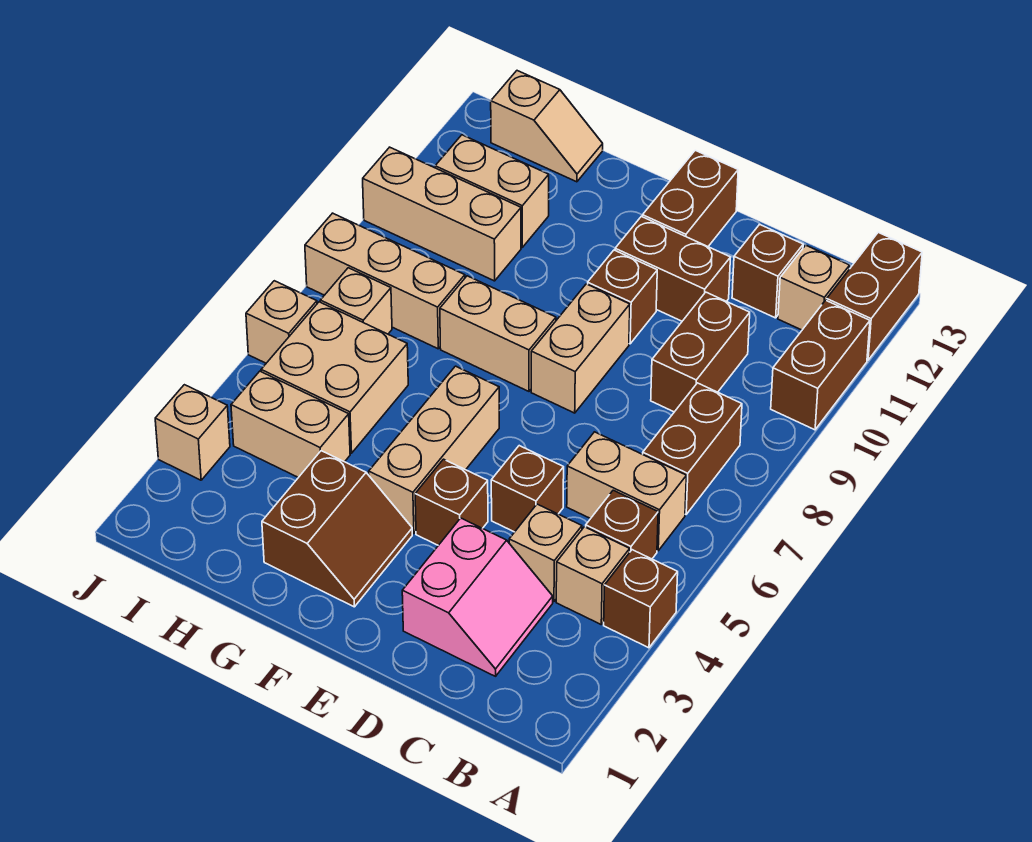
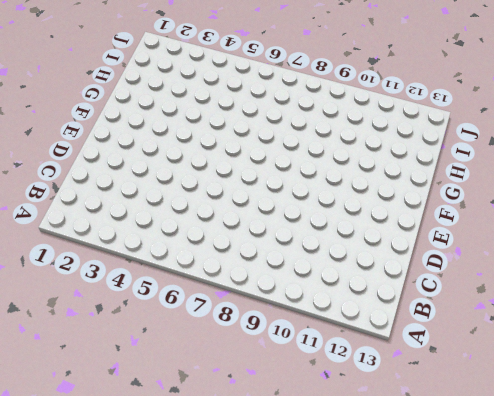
none -> brown brick A4 level 1
none -> brown brick A10:A11 level 1
none -> brown brick A12:A13 level 1
none -> tan brick B4 level 1

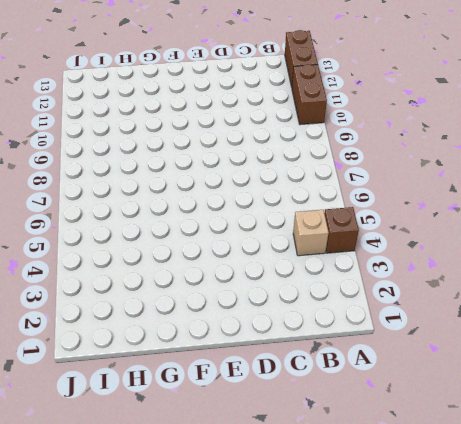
none -> brown brick B5 level 1
none -> tan brick B6:C6 level 1
none -> brown brick B7:B8 level 1
none -> tan brick B12 level 1

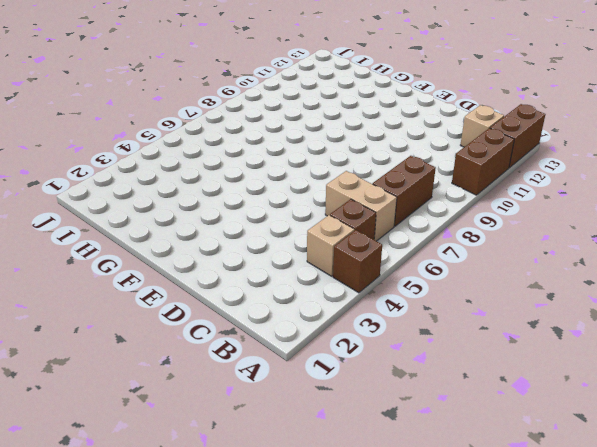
none -> pink slope C2:D3 level 1 top D
none -> tan brick C4 level 1
none -> brown brick C9:C10 level 1
none -> brown brick C12 level 1

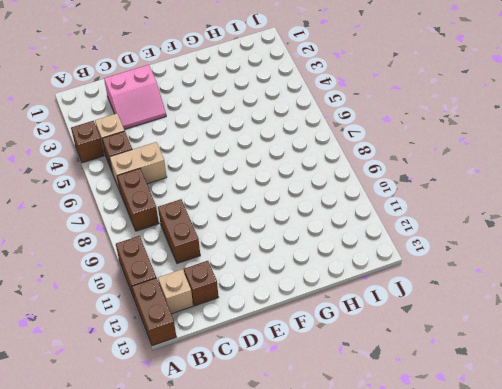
pink slope C2:D3 level 1 top 2 -> pink slope C2:D3 level 1 top D
none -> tan brick C4 level 1
none -> brown brick D5 level 1
none -> brown brick D11:E11 level 1
none -> brown brick E4 level 1

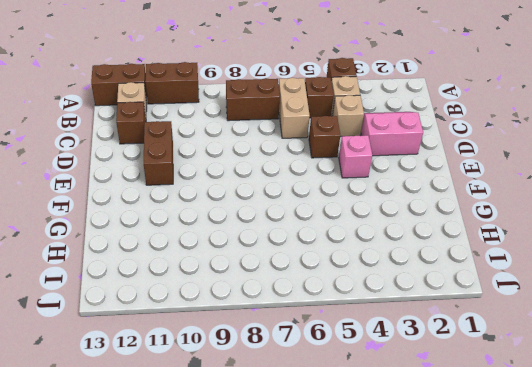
pink brick E4 level 1 -> brown brick E4 level 1
none -> brown brick C9:C10 level 1
none -> tan brick E8:E9 level 1
none -> brown brick E10 level 1
none -> brown brick E12:E13 level 1

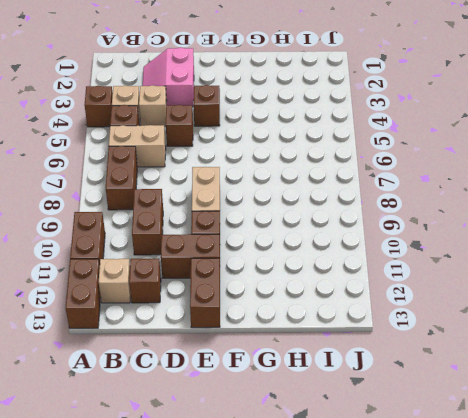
none -> brown slope F2:G3 level 1 top G
none -> tan brick F4:F6 level 1
none -> tan brick F8:G8 level 1
none -> tan brick H4:I4 level 1

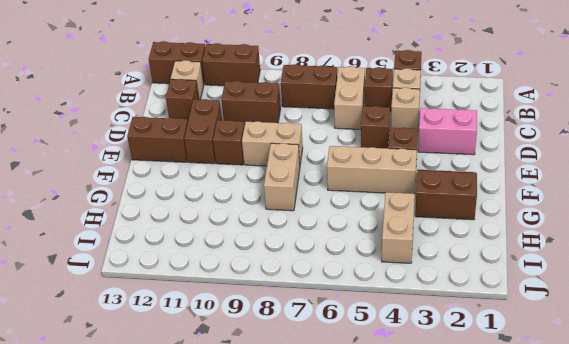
none -> tan brick H5:I6 level 1
none -> tan brick H8:J8 level 1
none -> tan brick H10:J10 level 1
none -> tan brick H11:I11 level 1

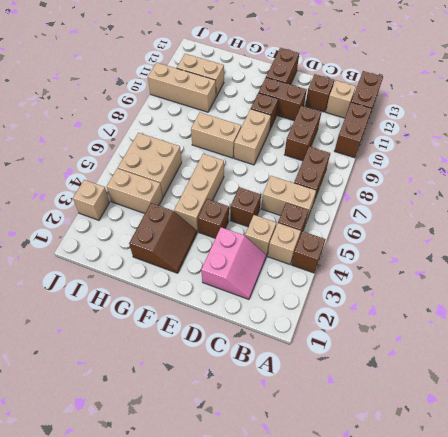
none -> tan brick H8:J8 level 1
none -> tan slope H13:I13 level 1 top I
none -> tan brick I7 level 1
none -> tan brick J6 level 1

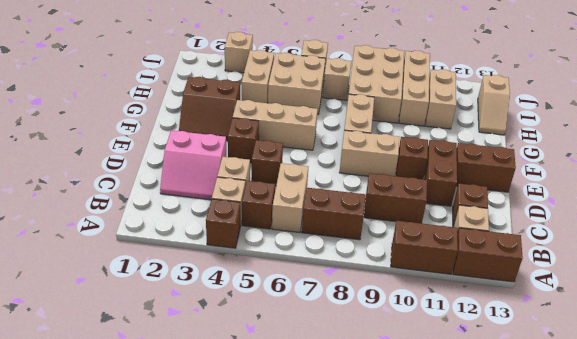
tan brick H8:J9 level 1 -> tan brick H8:J8 level 1

